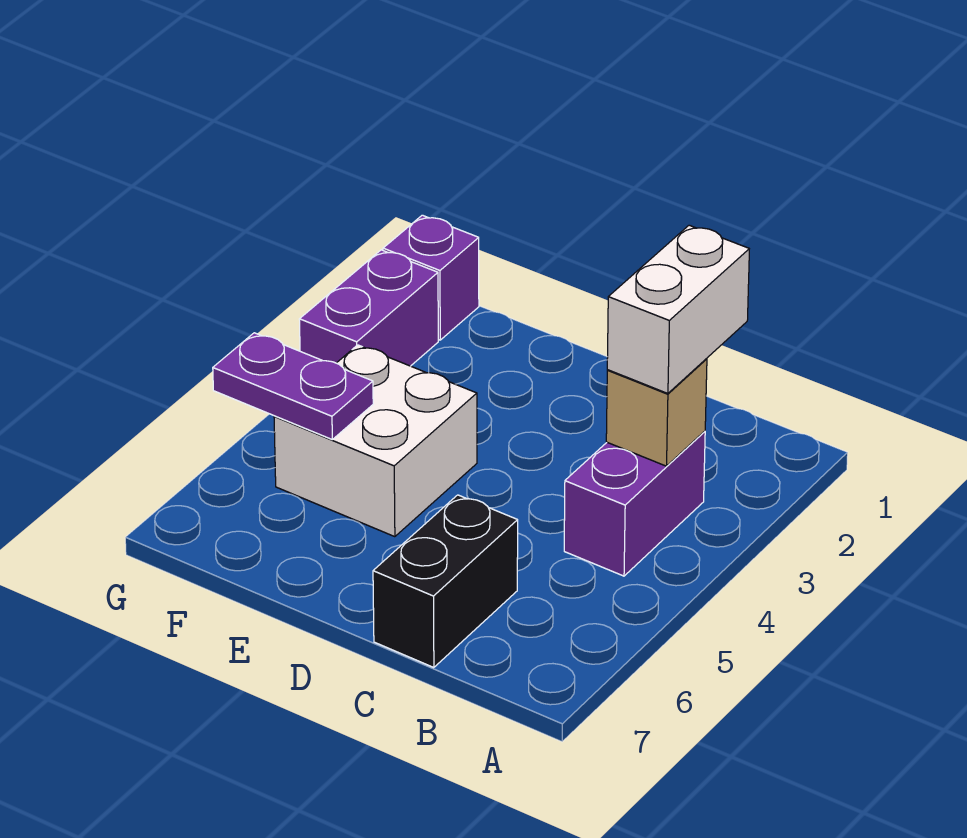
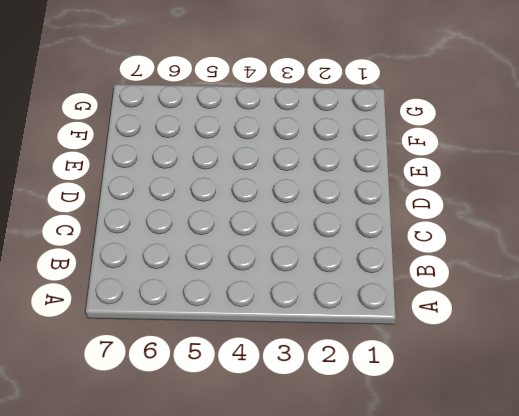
none -> purple brick B3:B4 level 1
none -> black brick C6:C7 level 1

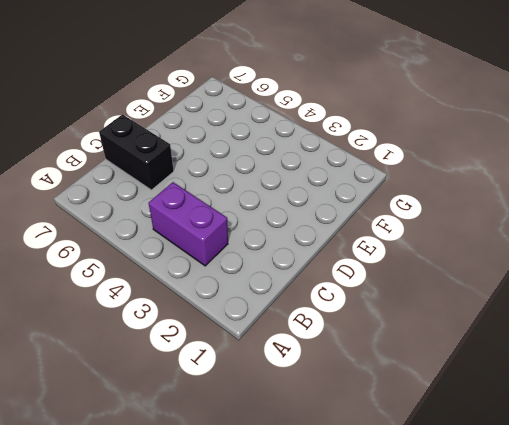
none -> white brick E4:F5 level 1
none -> purple brick G1 level 1

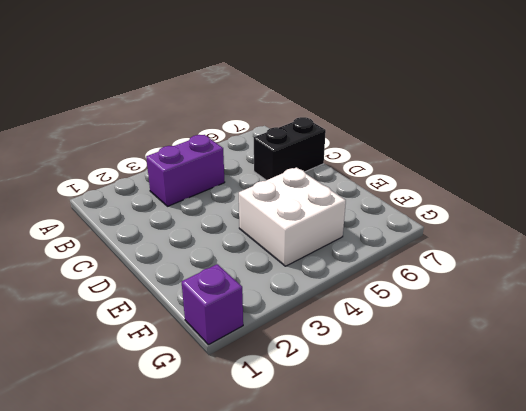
none -> purple brick G2:G3 level 1
none -> tan brick B3 level 2

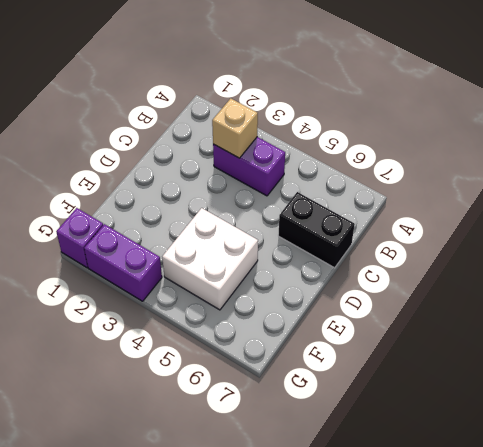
none -> purple plate F5:G5 level 2
none -> white brick B2:B3 level 3

